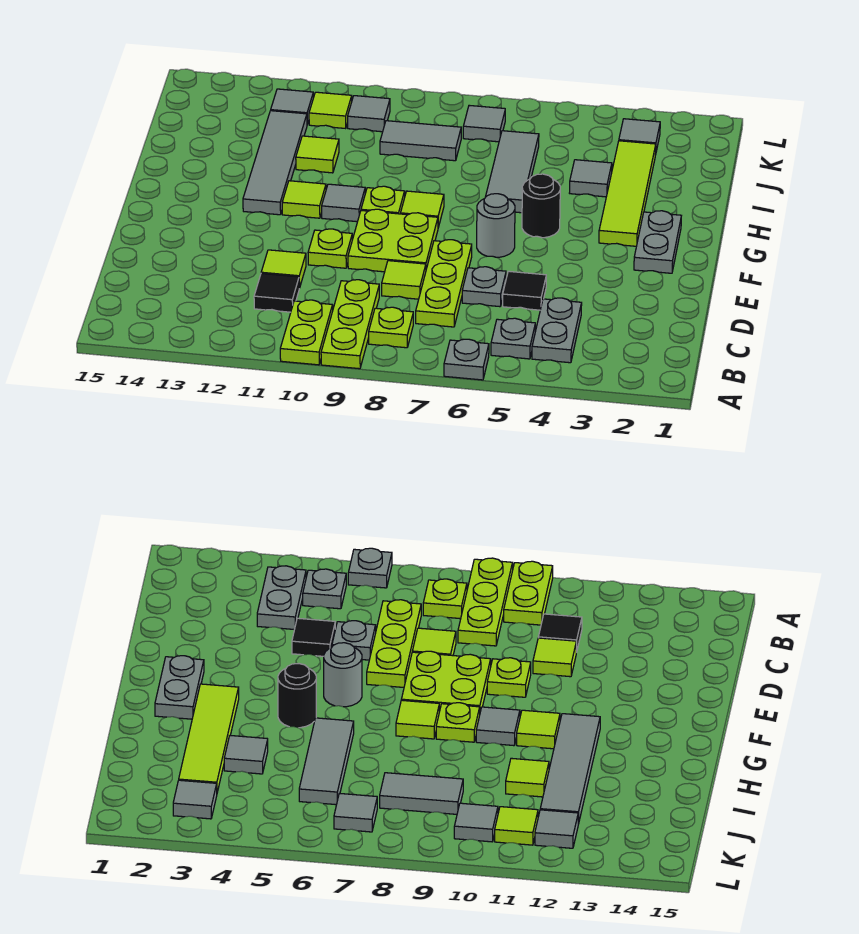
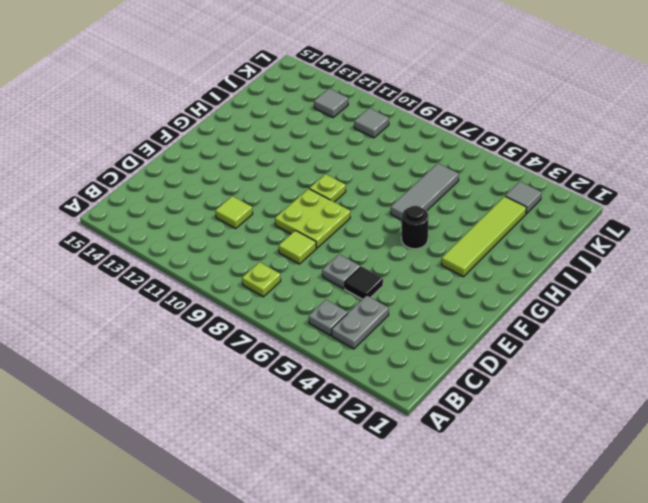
none -> grey plate A6 level 1
none -> lime plate A9:C9 level 1
none -> lime plate A10:B10 level 1
none -> lime plate C7:E7 level 1

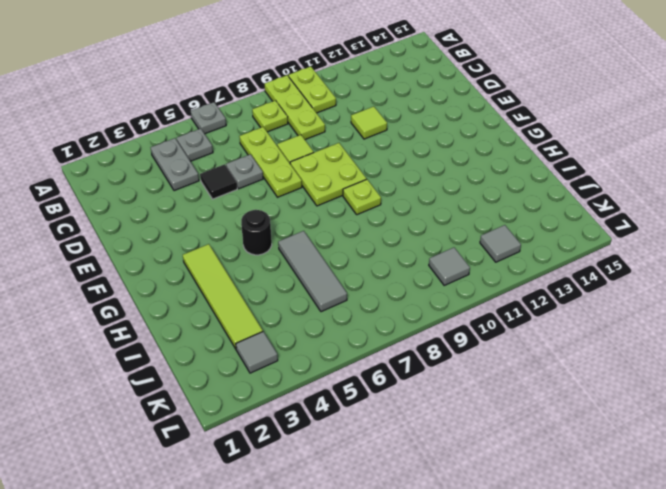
none -> black tile C11 level 1
none -> lime plate E10 level 1
none -> grey plate F2:G2 level 1
none -> grey round brick F6 level 1

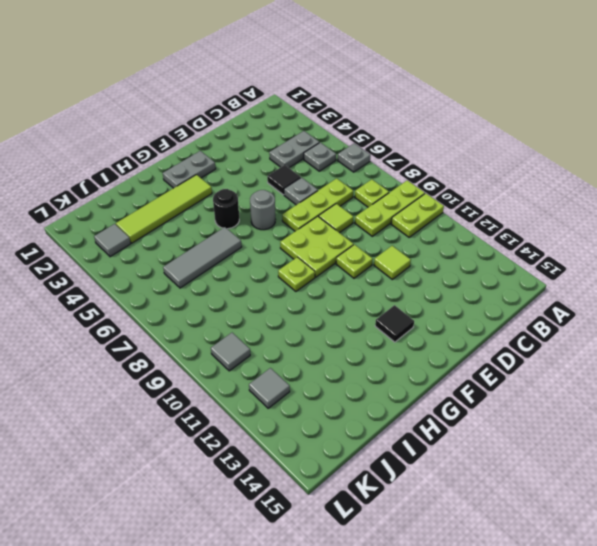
black tile F13 level 1 -> black tile C11 level 1
none -> lime tile G8 level 1
none -> grey tile G10 level 1
none -> lime tile G11 level 1
none -> grey tile G12:J12 level 1

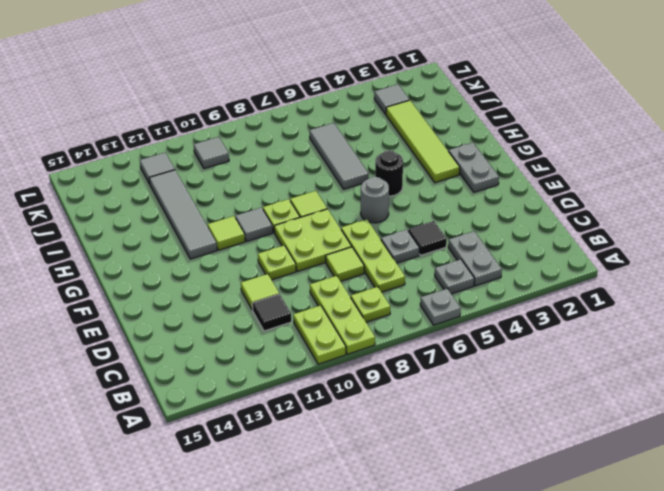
none -> grey tile I4 level 1
none -> lime tile I11 level 1
none -> grey tile J8:J9 level 1
none -> grey tile K7 level 1

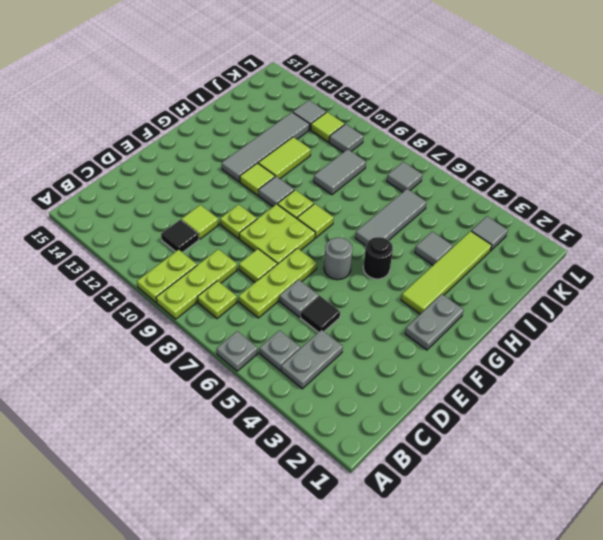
lime tile H11:I11 level 1 -> lime tile I11 level 1
grey tile I9:J9 level 1 -> grey tile J8:J9 level 1

